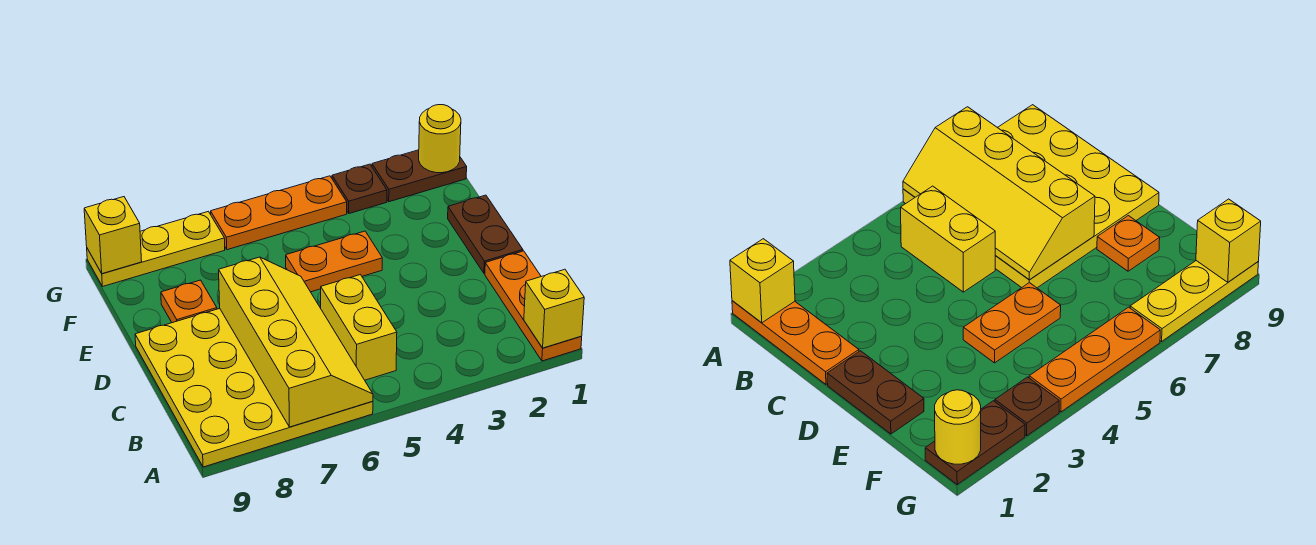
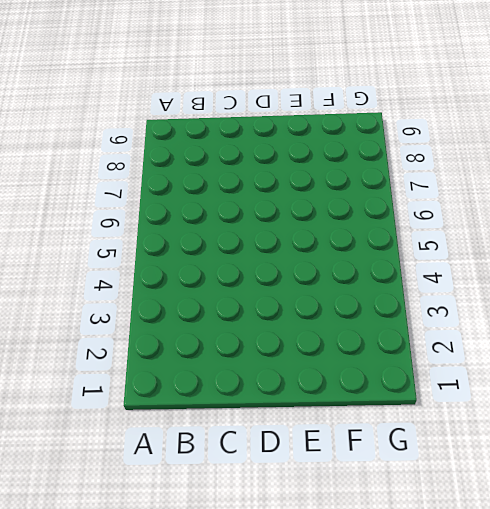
none -> orange plate A1:C1 level 1
none -> yellow plate A6:D9 level 1
none -> yellow brick B5:C5 level 1

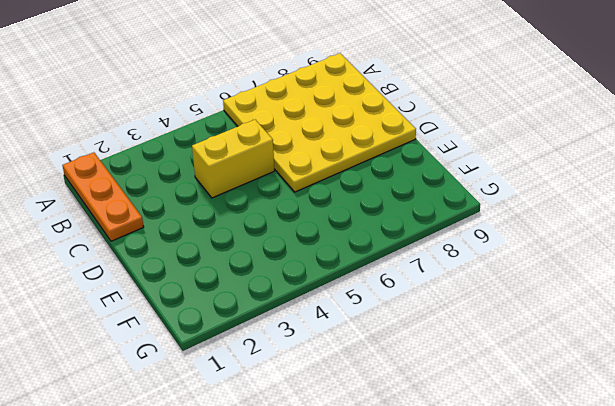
yellow brick C4:C5 level 1 -> yellow brick B5:C5 level 1
none -> brown plate D1:E1 level 1
none -> orange plate E4:E5 level 1
none -> orange plate E8 level 1

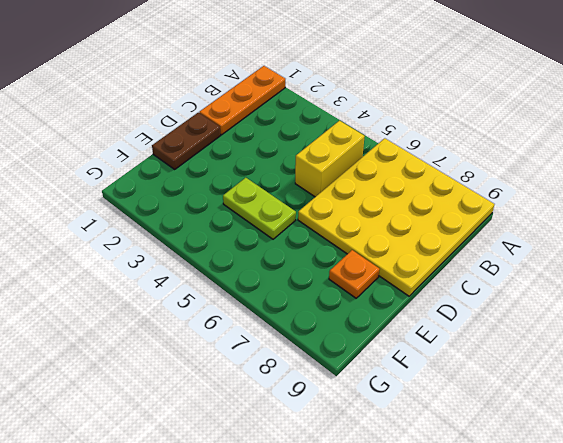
lime plate E4:E5 level 1 -> orange plate E4:E5 level 1
none -> brown plate G1:G2 level 1
none -> brown plate G3 level 1
none -> orange plate G4:G6 level 1

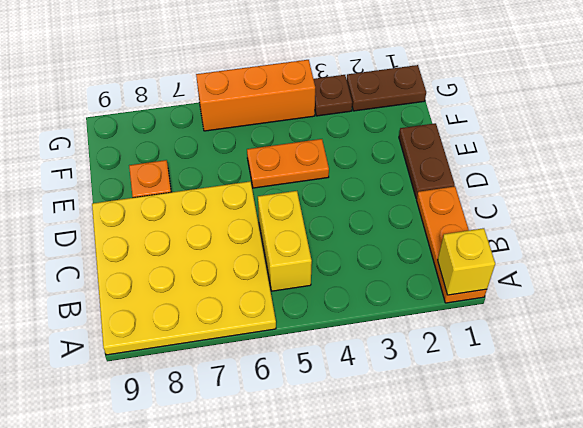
orange brick G4:G6 level 1 -> orange plate G4:G6 level 1
none -> yellow plate G7:G9 level 1
none -> yellow slope A6:D7 level 2 top 7
none -> yellow round brick G1 level 2

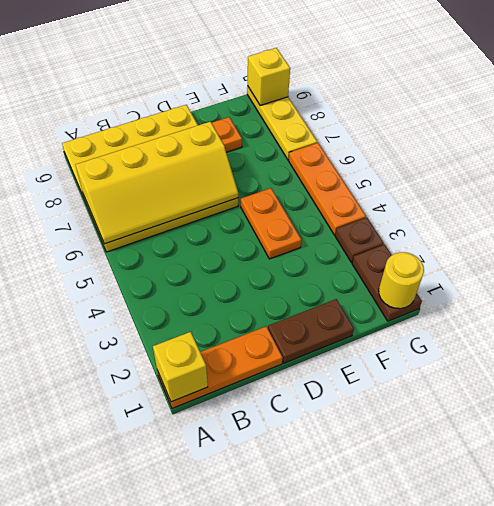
none -> yellow brick B5:C5 level 1

